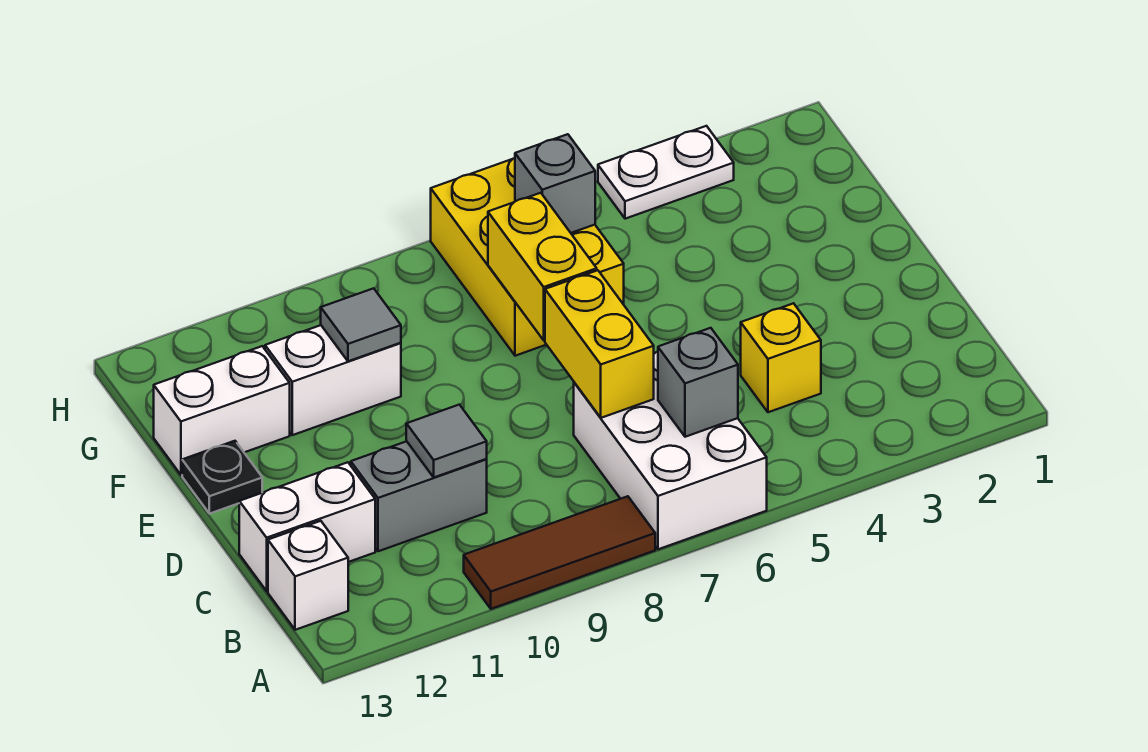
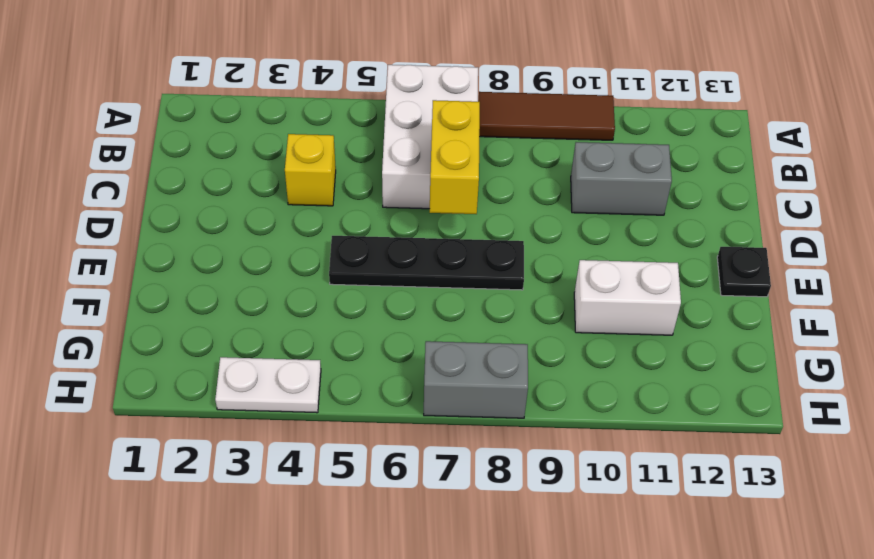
black plate E5:E8 level 1 -> none
grey brick H7:H8 level 1 -> yellow brick F6:H7 level 1
none -> white brick B13 level 1
none -> white brick C12:C13 level 1
none -> white brick F12:F13 level 1

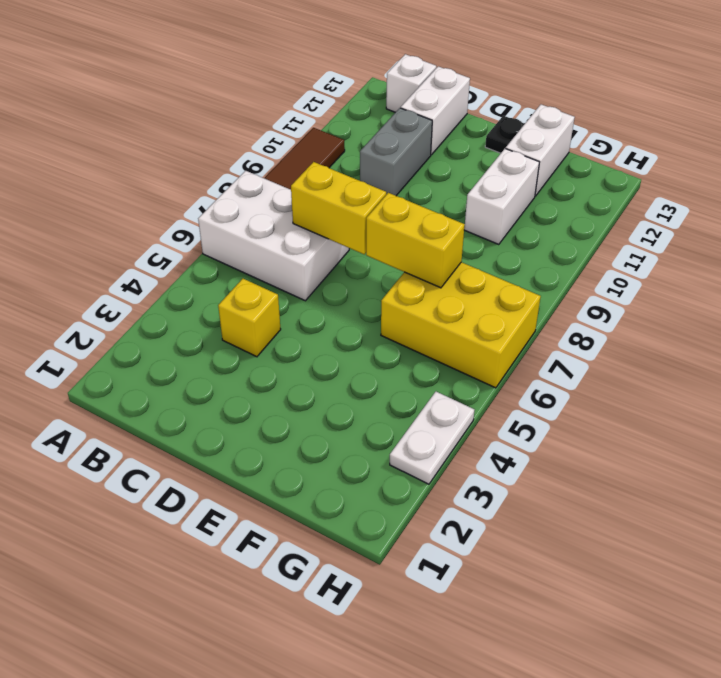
none -> grey brick B6 level 2
none -> grey tile C10 level 2
none -> grey tile F10 level 2

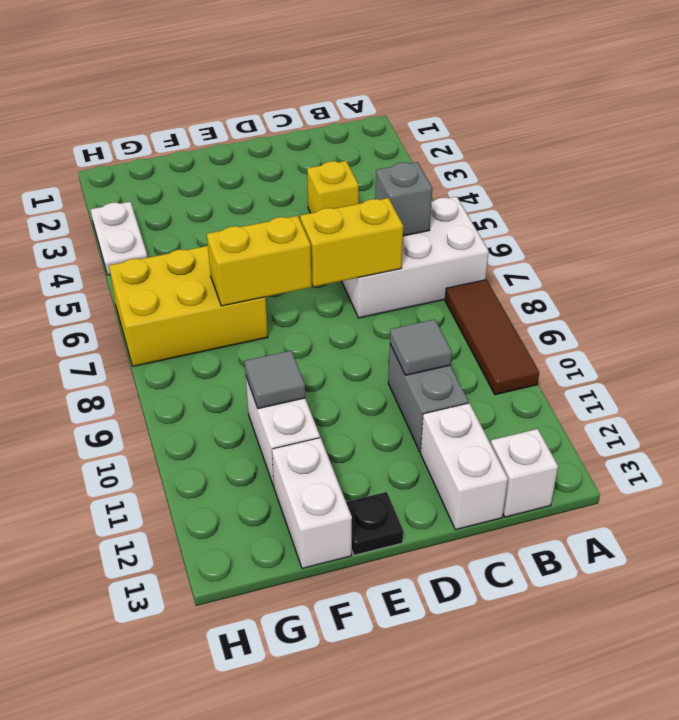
none -> grey brick G6 level 2

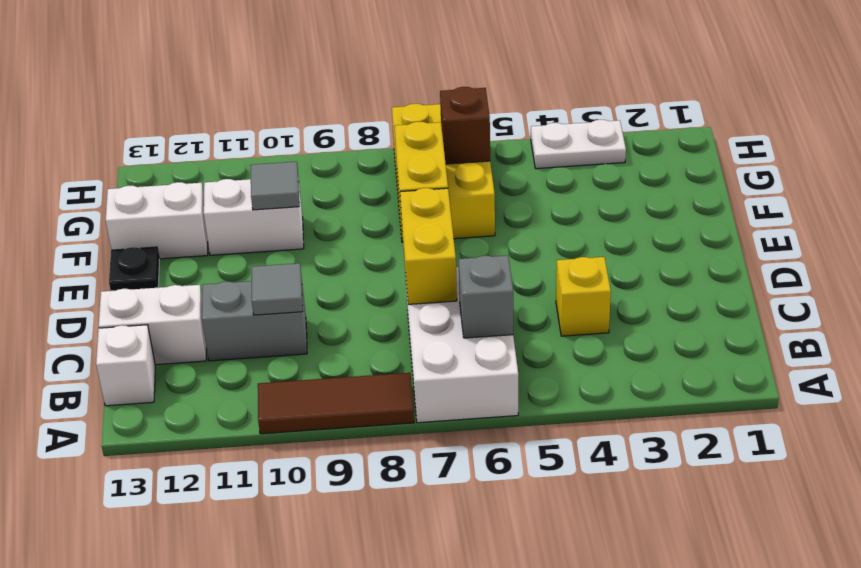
brown brick G6 level 2 -> grey brick G6 level 2

